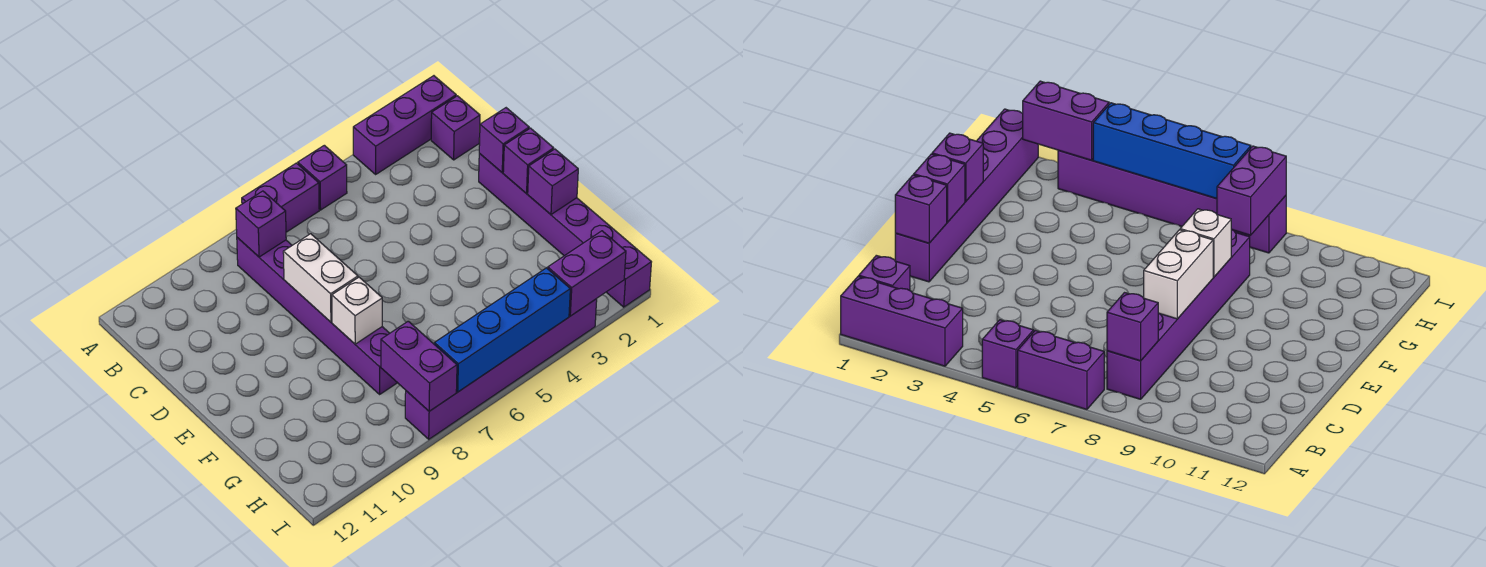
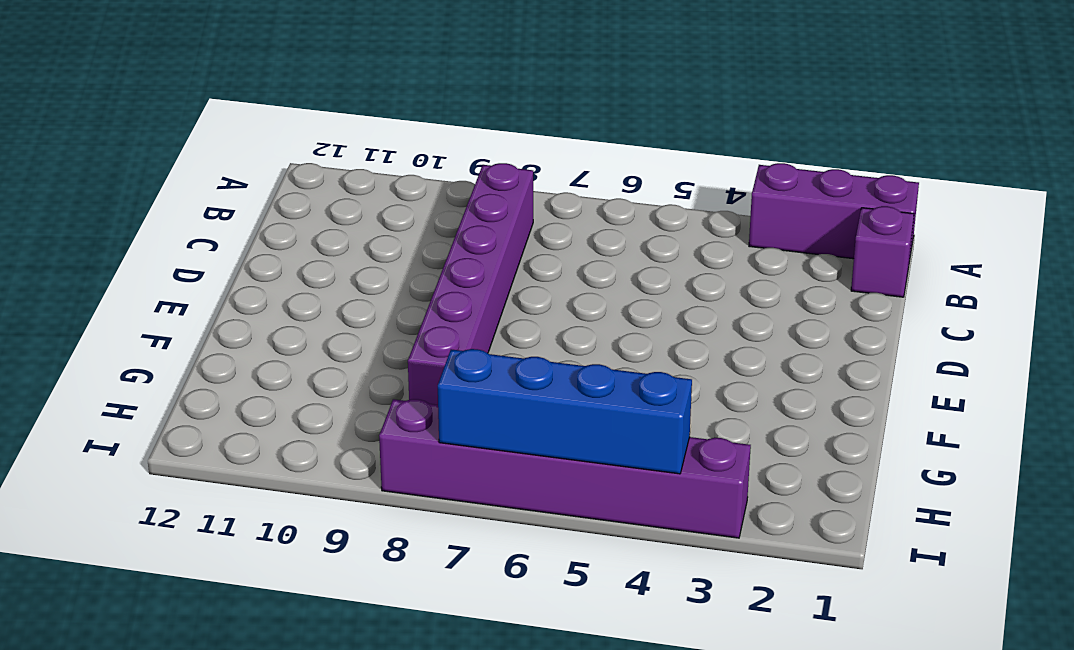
none -> purple brick A5 level 1
none -> purple brick A6:A7 level 1
none -> purple brick D1:I1 level 1

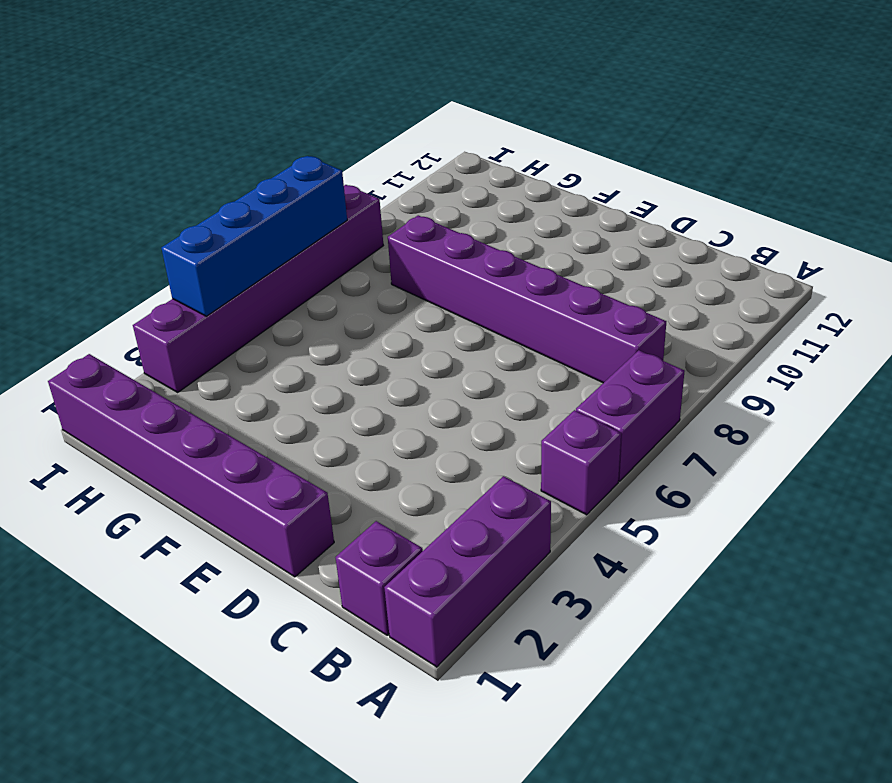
none -> purple brick B8 level 2
none -> purple brick D1 level 2
none -> white brick D8:E8 level 2

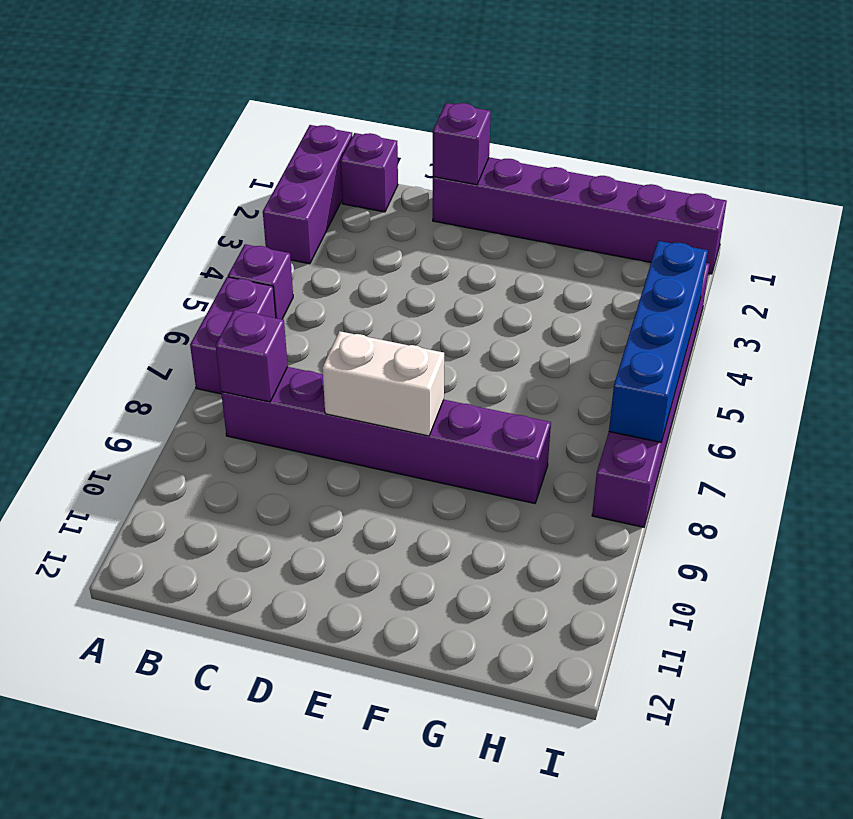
none -> purple brick E1 level 2
none -> purple brick F1 level 2
none -> white brick F8 level 2

